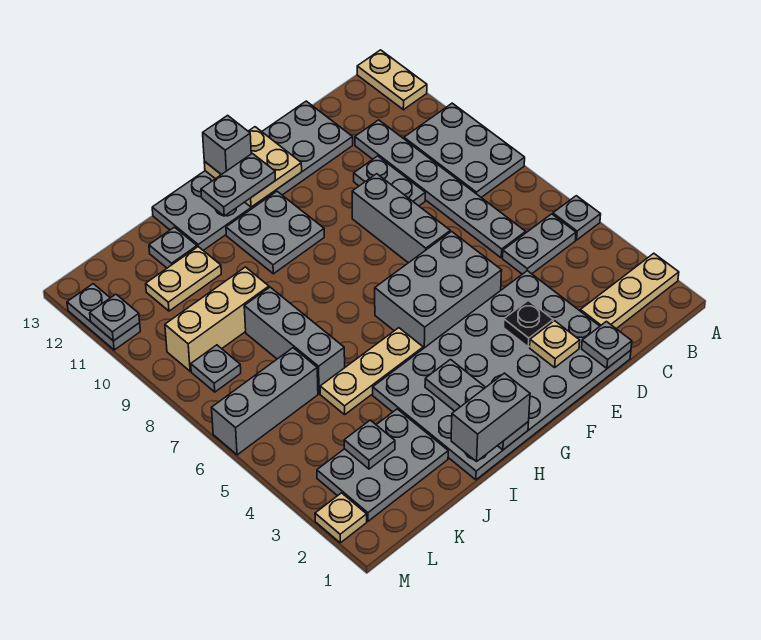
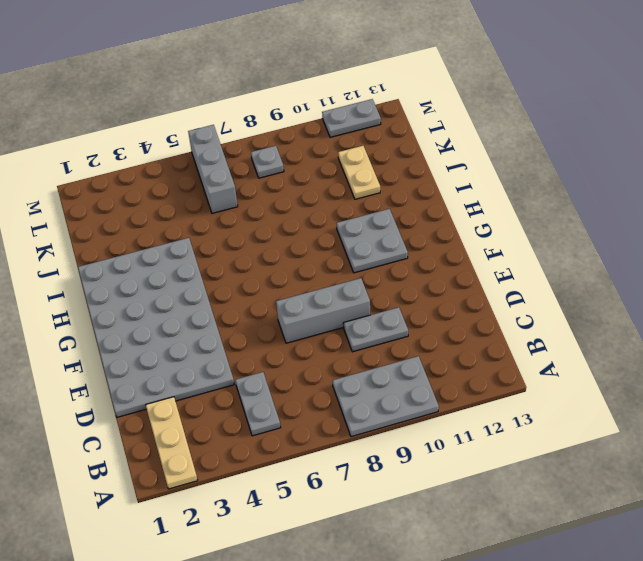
none -> grey plate A5 level 1
none -> tan plate A12:A13 level 1
none -> grey plate C6:C11 level 1
none -> grey plate D12:I13 level 1

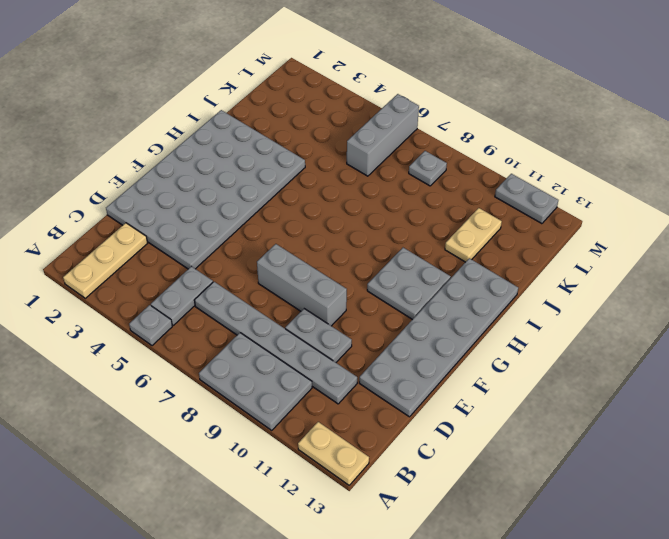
none -> grey brick E5:G6 level 1
none -> tan plate H5:J5 level 1
none -> grey plate J2:L3 level 1
none -> grey brick J6:J8 level 1

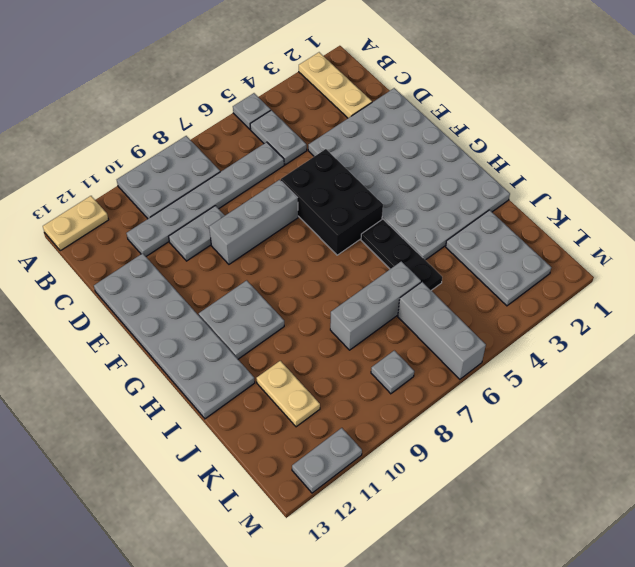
black brick E5:G6 level 1 -> grey brick E5:G6 level 1
black plate H5:J5 level 1 -> tan plate H5:J5 level 1
none -> tan brick J9:L9 level 1
none -> grey plate J12 level 1
none -> tan plate M2 level 1
none -> grey plate D1 level 2

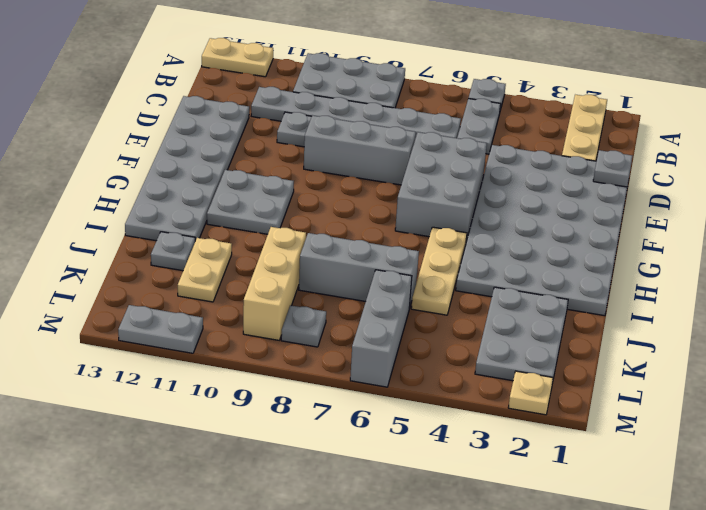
none -> tan plate E2 level 2
none -> black plate E3 level 2
none -> tan plate F12:G13 level 2
none -> grey plate H1:H3 level 2

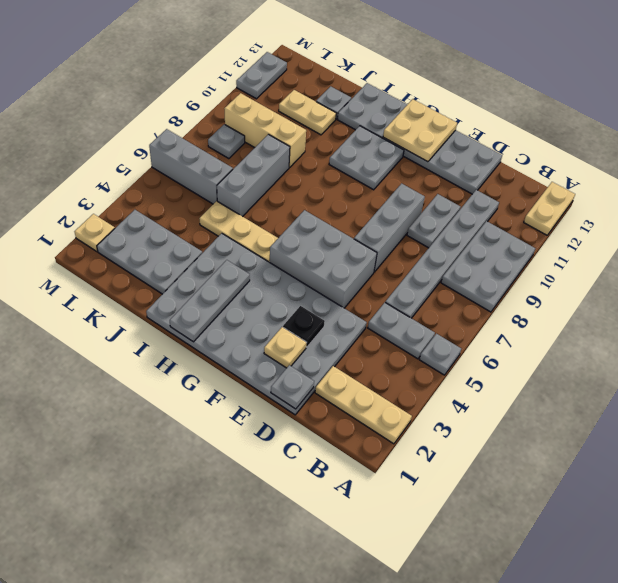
none -> grey plate K3 level 2
none -> grey plate M11 level 2
none -> grey plate G12:H12 level 3
none -> grey brick G13 level 3

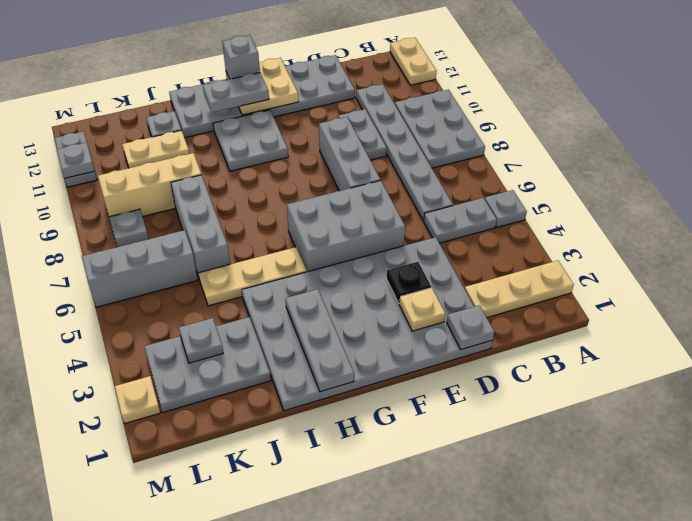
none -> grey brick H1:I1 level 3

